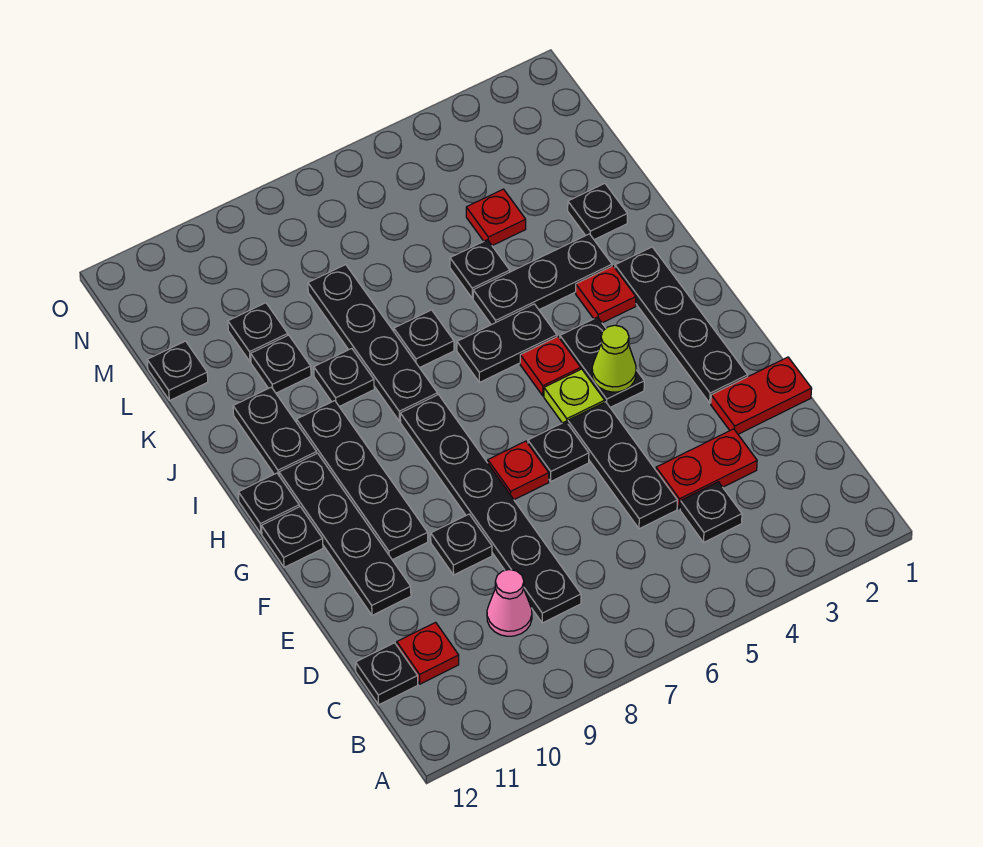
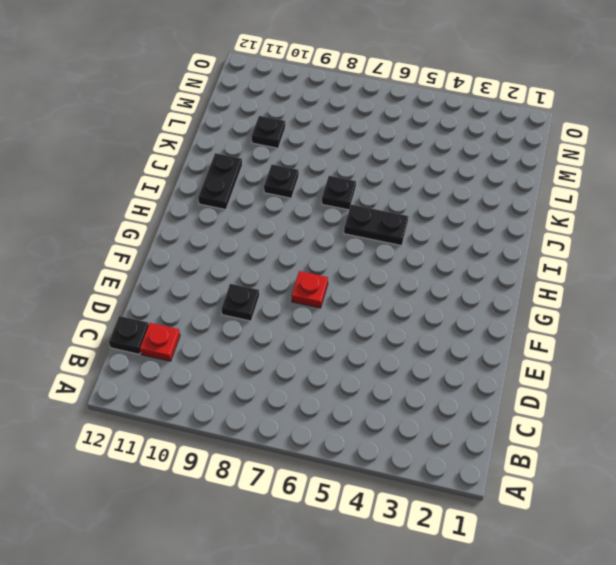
none -> black plate C4 level 1
none -> black plate C8:H8 level 1
none -> pink cone C9 level 1
none -> red plate D3:D4 level 1

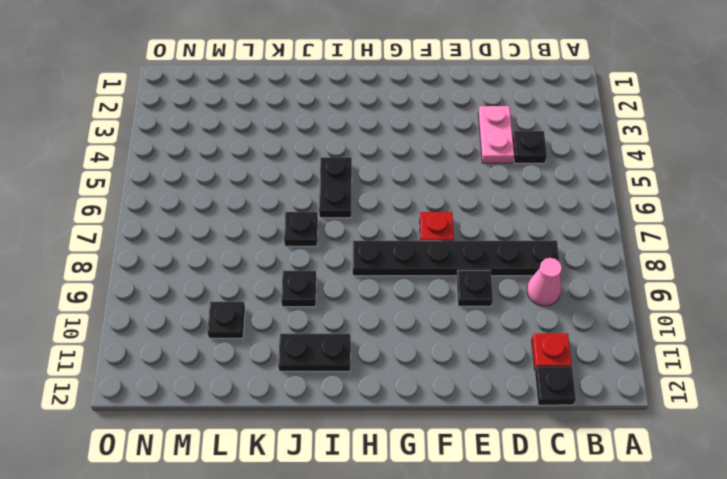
pink plate D3:D4 level 1 -> red plate D3:D4 level 1
none -> black plate D5:F5 level 1
none -> red plate E1:E2 level 1
none -> black plate E11:H11 level 1
none -> black plate F2:I2 level 1

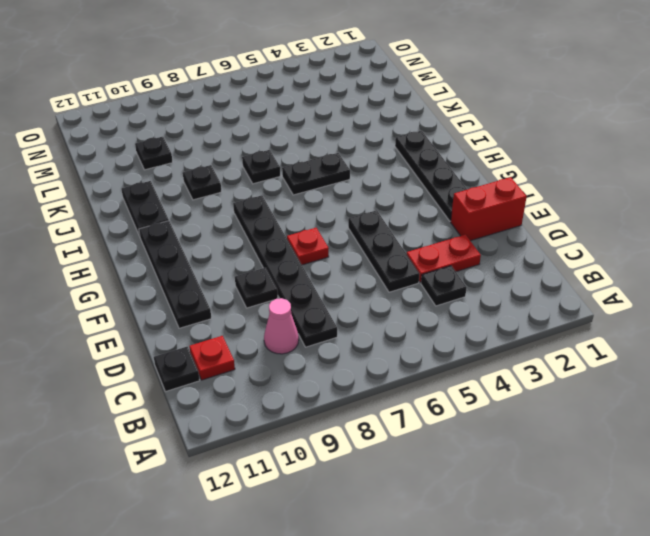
red brick E1:E2 level 1 -> red plate E1:E2 level 1
none -> black plate F6 level 1
none -> black plate F10:I10 level 1
none -> black plate G4:H4 level 1
none -> lime plate G5 level 1

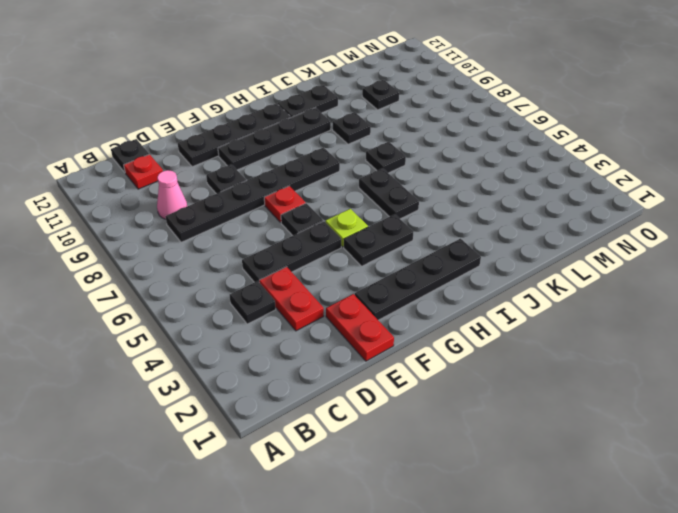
none -> black plate G12 level 1
none -> red plate H5 level 1
none -> black plate H12 level 1
none -> red plate I3 level 1

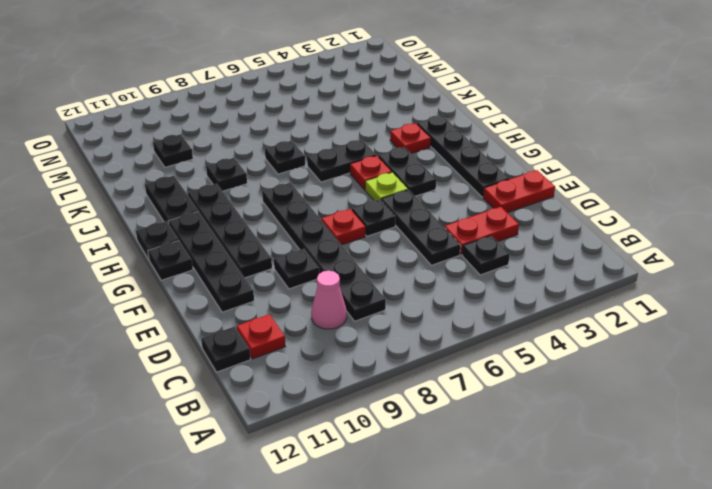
none -> black plate I8:L8 level 1
none -> black plate J3:J5 level 1
none -> black plate K2 level 1
none -> black plate K5 level 1

